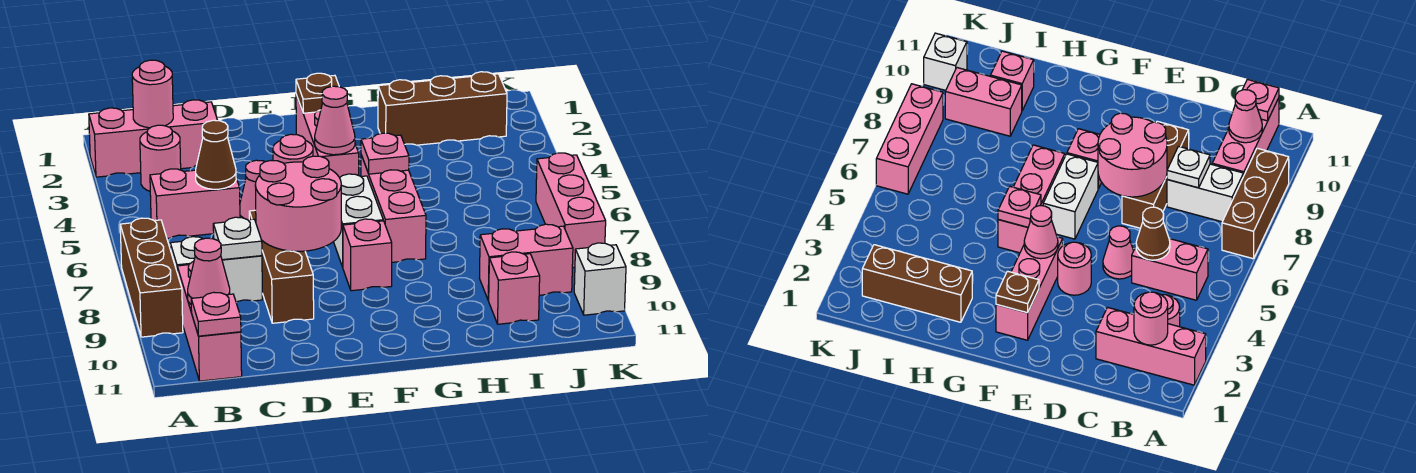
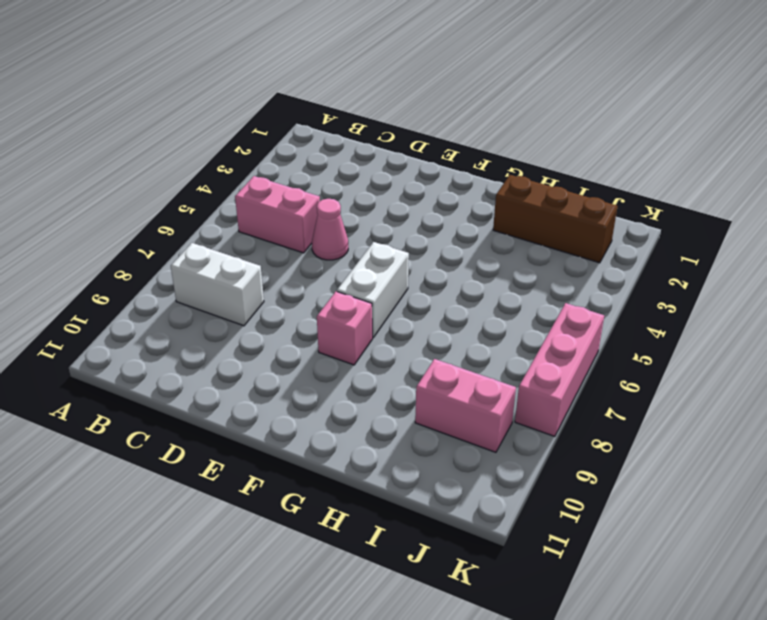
none -> pink brick A2:C2 level 1
none -> brown brick A7:A9 level 1
none -> pink round brick B3 level 1

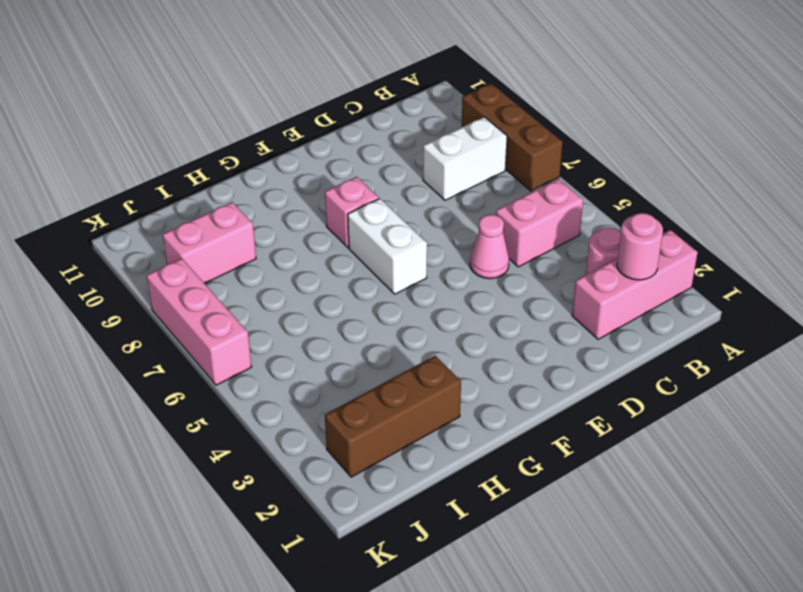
none -> pink brick B9:B11 level 1
none -> brown brick D7:D9 level 1
none -> pink round brick E4 level 1

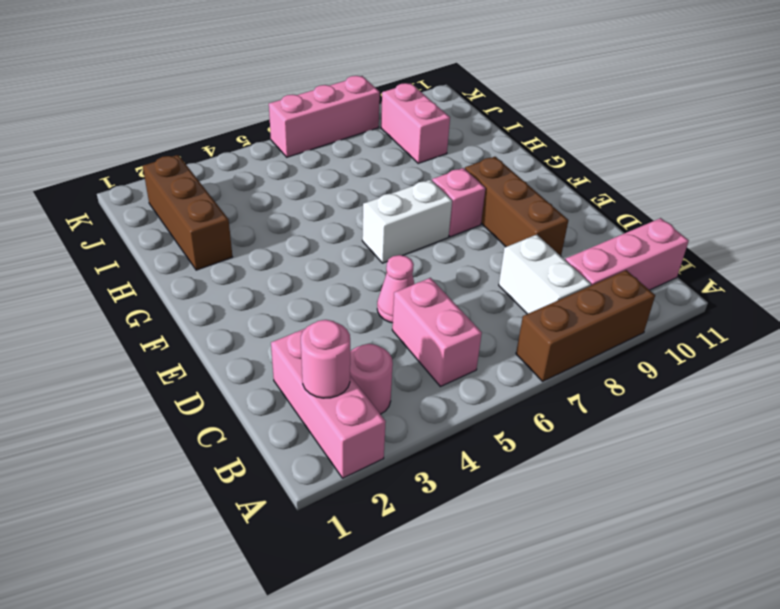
brown brick D9:F9 level 1 -> brown brick D7:D9 level 1
none -> pink round brick E4 level 1
none -> pink brick F2:F4 level 1
none -> pink brick G5:G7 level 1

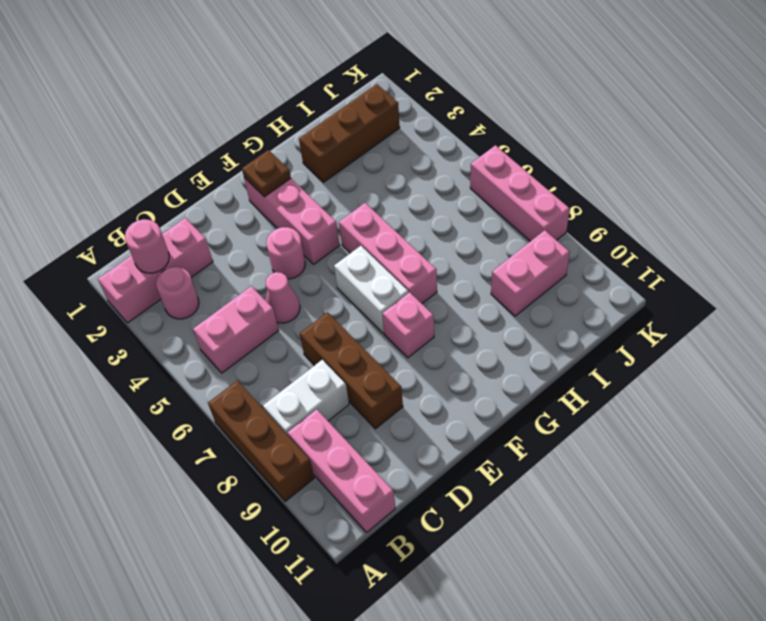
none -> pink brick I10 level 1
none -> white brick K10 level 1
none -> pink cone B10 level 2

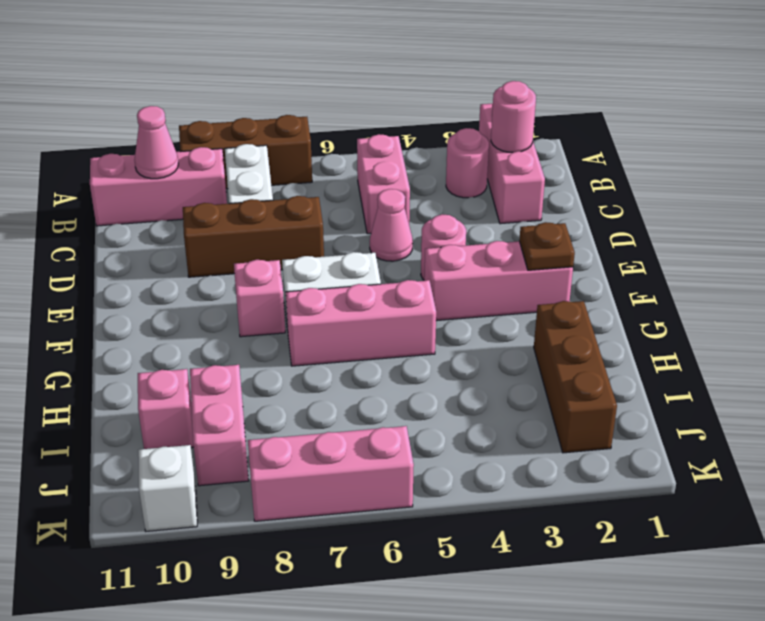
none -> pink plate B11 level 2
none -> brown cone C5 level 2
none -> white plate C8 level 2

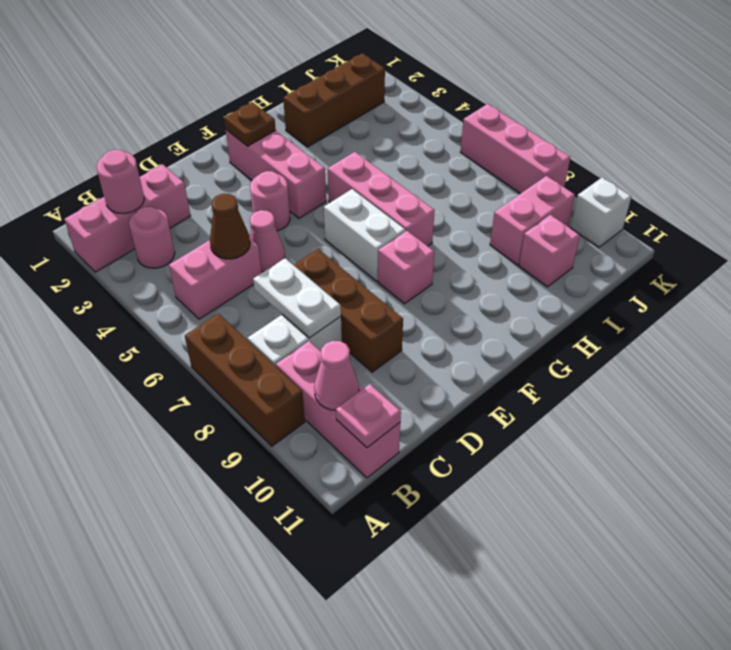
white plate C7:C8 level 2 -> white plate C8 level 2
none -> pink round brick D7:E8 level 2
none -> pink cone F4 level 2
none -> pink plate G5 level 2

